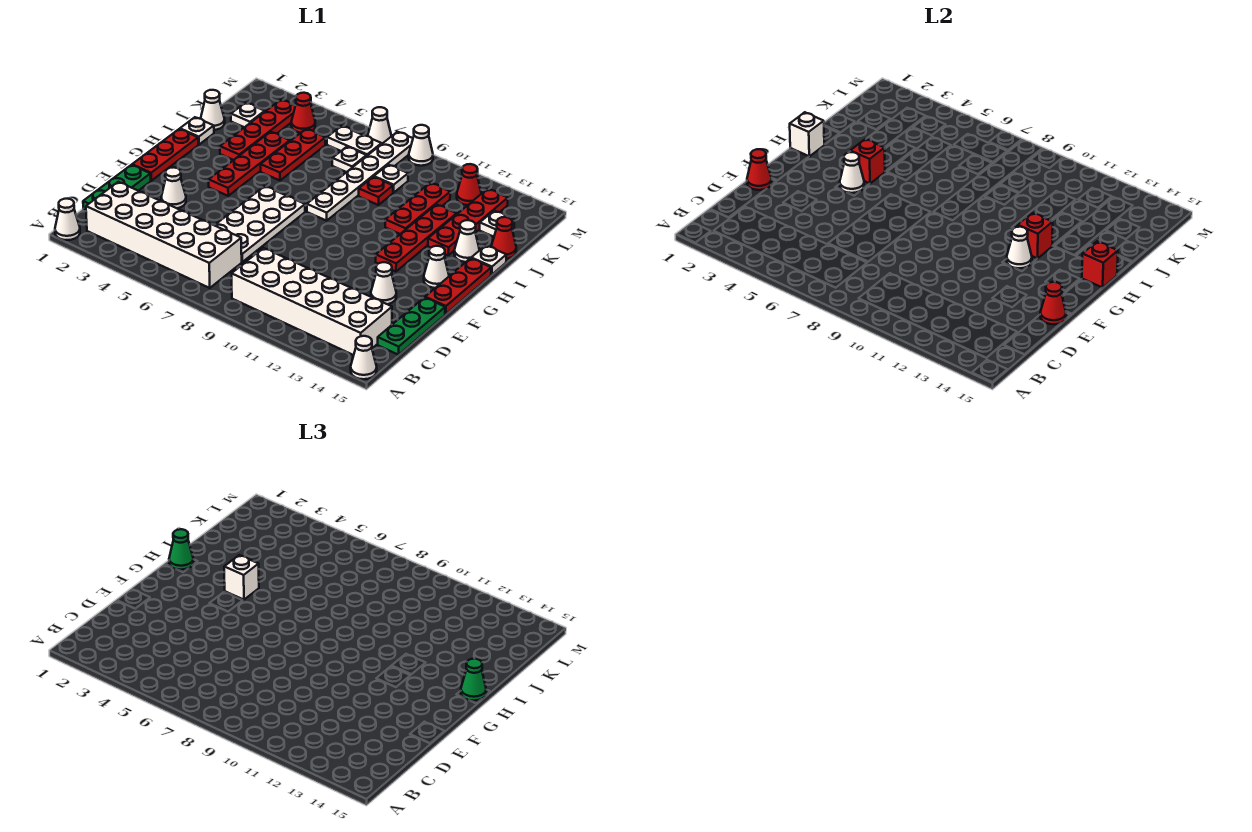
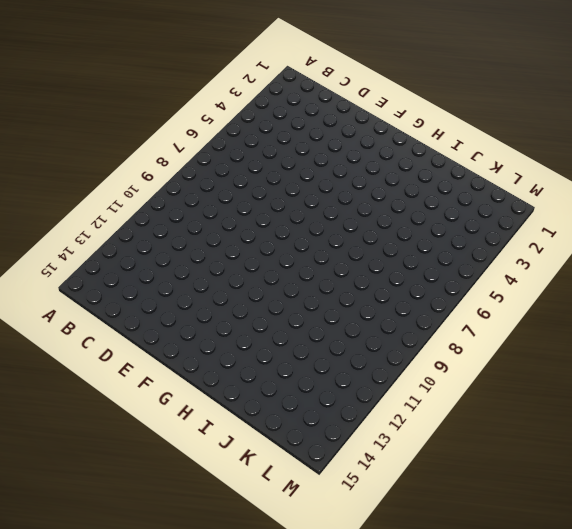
none -> white cone A1 level 1
none -> white cone A15 level 1
none -> white brick B2:C7 level 1
none -> white brick B9:C14 level 1

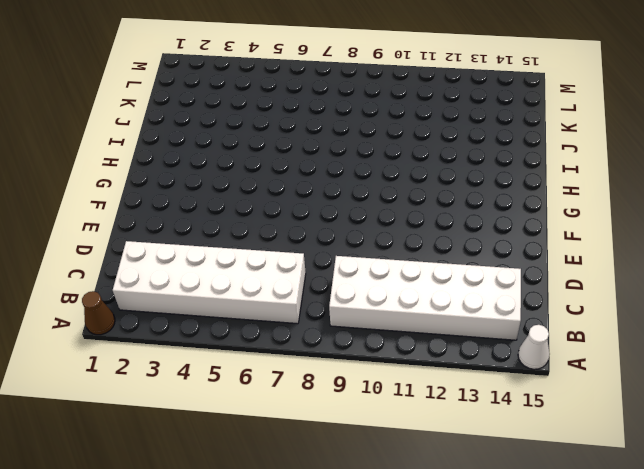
brown cone A1 level 1 -> white cone A1 level 1
none -> green plate C1:E1 level 1
none -> green plate C15:E15 level 1
none -> white plate D6:G7 level 1
none -> white cone E3 level 1

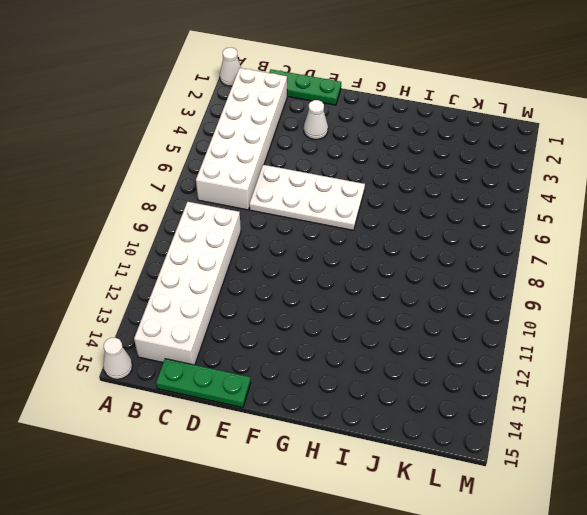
none -> white cone E13 level 1
none -> red plate F1:H1 level 1
none -> red plate F15:H15 level 1
none -> red plate G4:J4 level 1

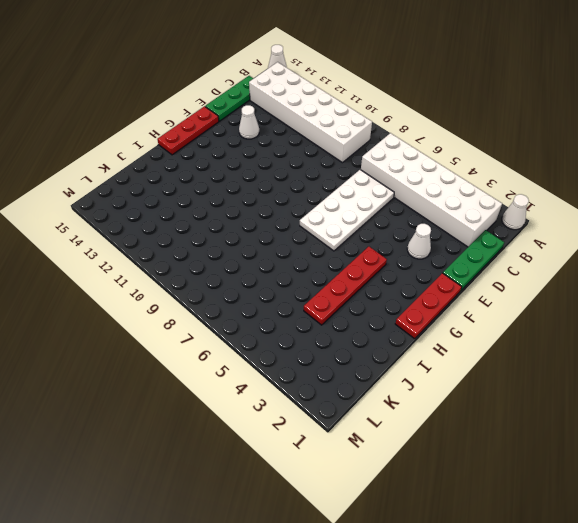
none -> red plate G12:J12 level 1
none -> white cone G14 level 1
none -> white plate H8:M8 level 1
none -> white plate I1 level 1

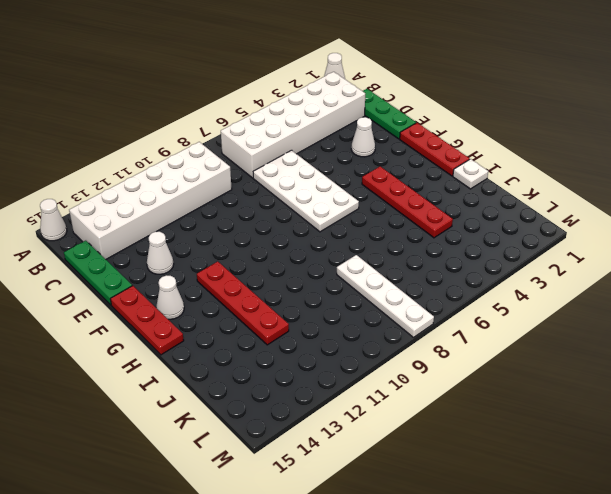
white plate J8:M8 level 1 -> white plate H8:M8 level 1
none -> red plate I3:L3 level 1
none -> red plate I5:K5 level 1
none -> red plate I11:K11 level 1
none -> red plate I13:L13 level 1

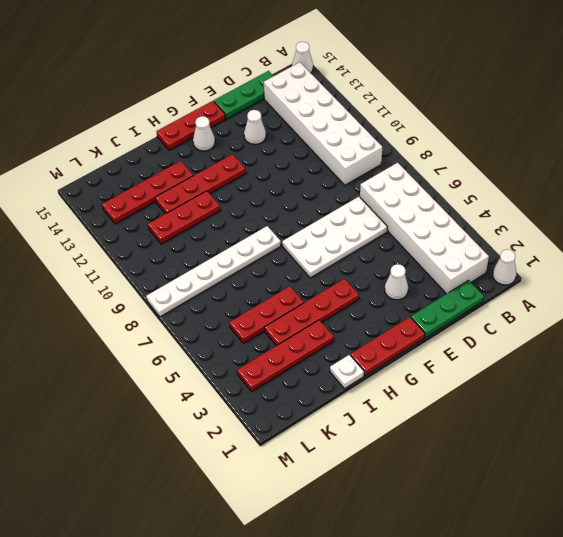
none -> white cone I14 level 1
none -> white plate I15 level 1
none -> white cone J1 level 1
none -> red plate J9 level 1

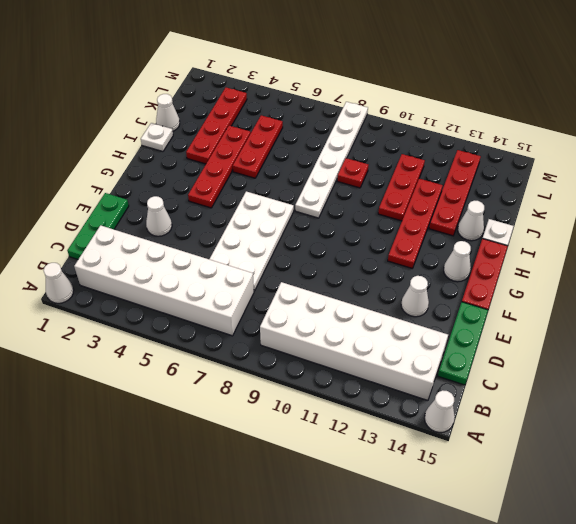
none -> red plate F1:H1 level 1
none -> red cone J15 level 1
none -> white plate K2 level 1
none -> white plate K7 level 1

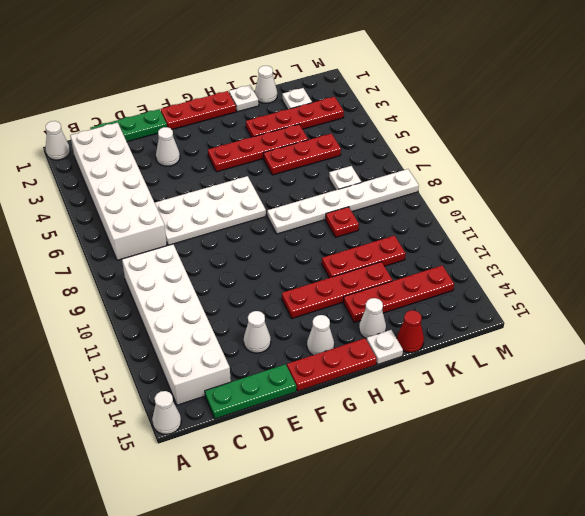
none -> white plate K9 level 1
none -> white plate K14 level 1
none -> red cone L4 level 1
none -> white plate L6:L7 level 1

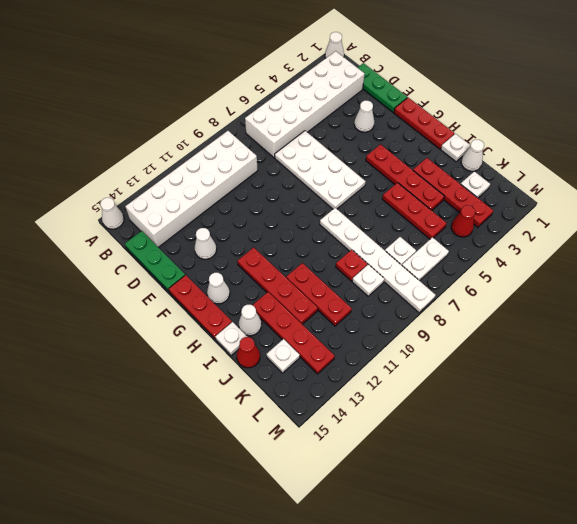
none -> red cone L12 level 1
none -> white cone M7 level 1
none -> white cone M9 level 1
none -> red cone E1 level 2

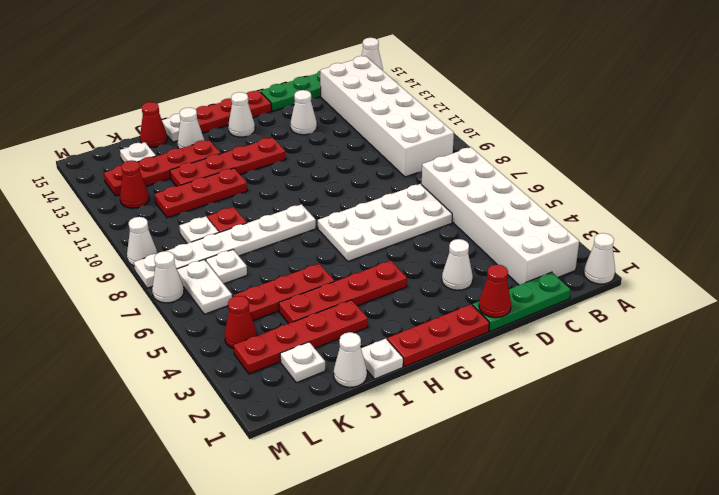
none -> red cone E15 level 2
none -> white cone G4 level 2
none -> white cone G12 level 2
none -> white brick H1 level 2

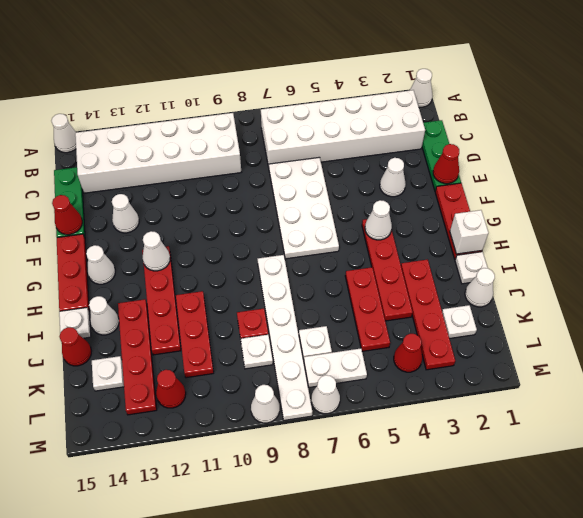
none -> red brick H4 level 2
none -> red brick H12 level 2
none -> red brick H15 level 2
none -> green cone H1 level 3

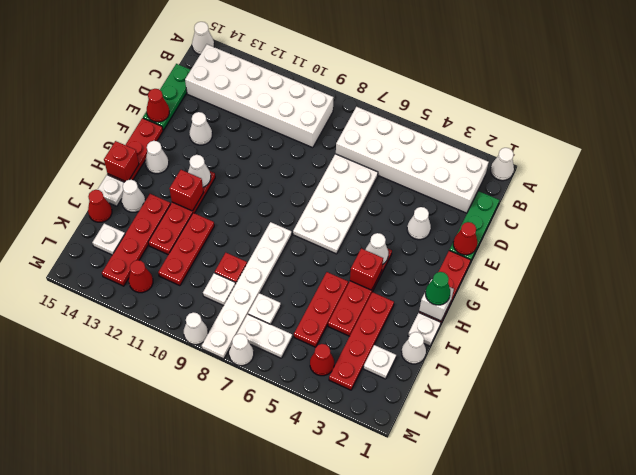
none -> white brick H4 level 3
none -> green cone H15 level 3

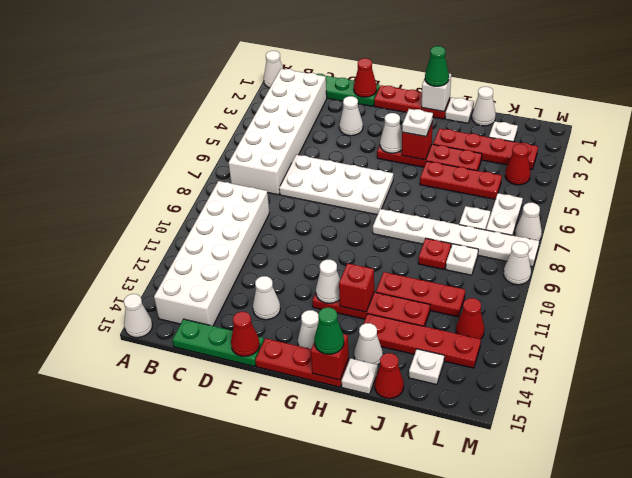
white plate H4 level 3 -> white brick H4 level 3

